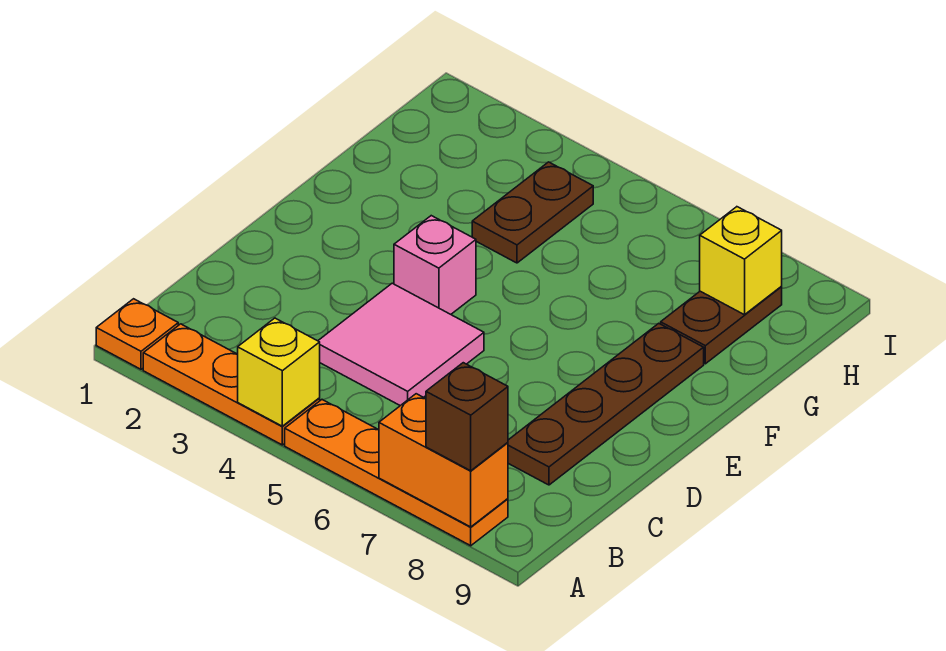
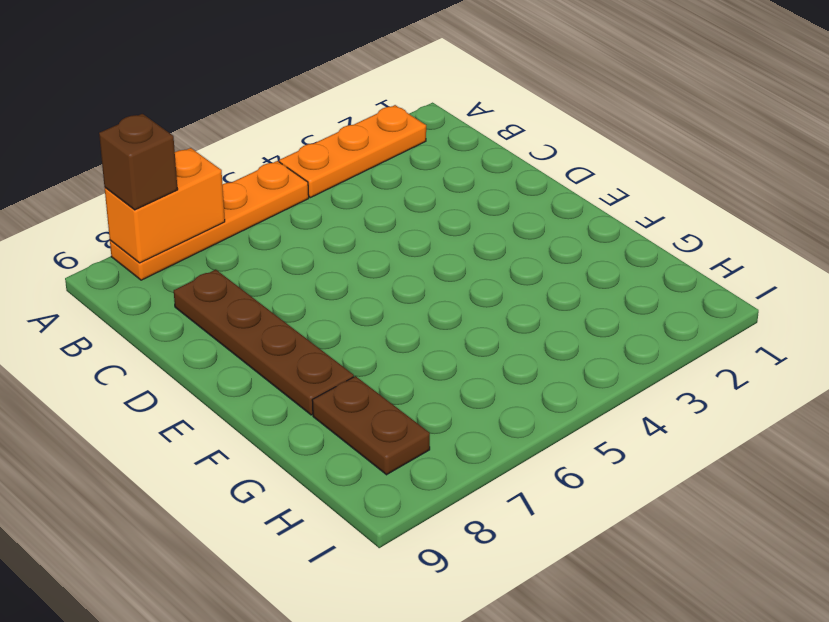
none -> orange plate A1 level 1
none -> pink tile C4:D5 level 1
none -> pink brick E4 level 1

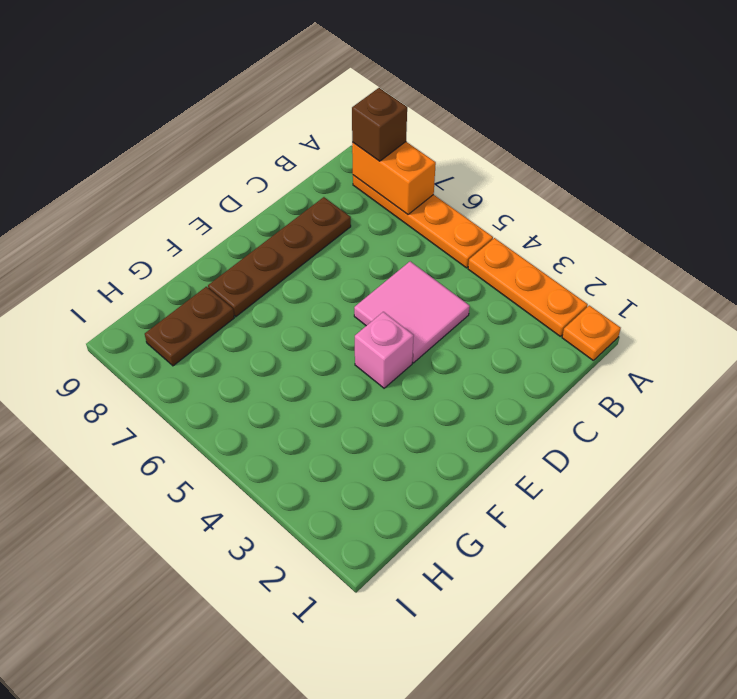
none -> brown plate G4:H4 level 1
none -> yellow brick A4 level 2
none -> yellow brick H8 level 2

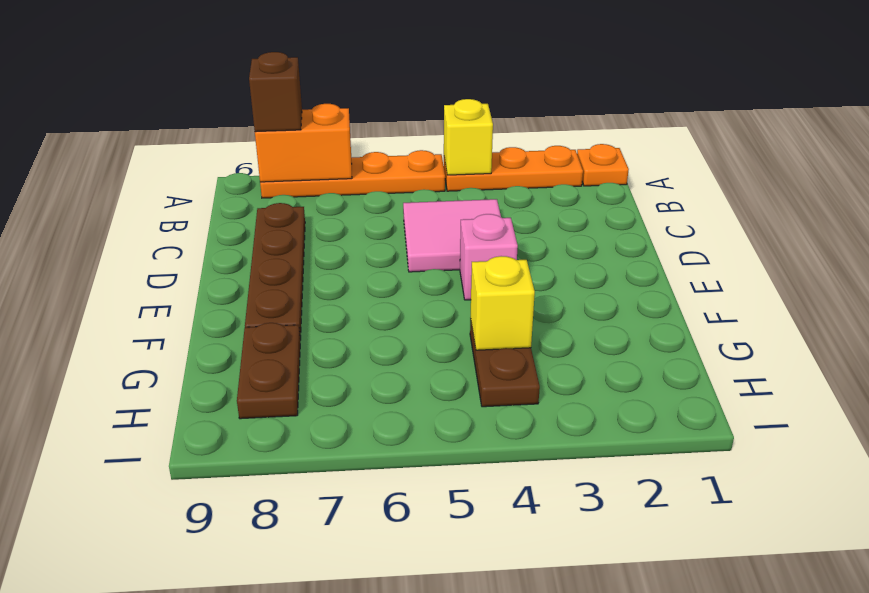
yellow brick G4 level 2 -> yellow brick H8 level 2

